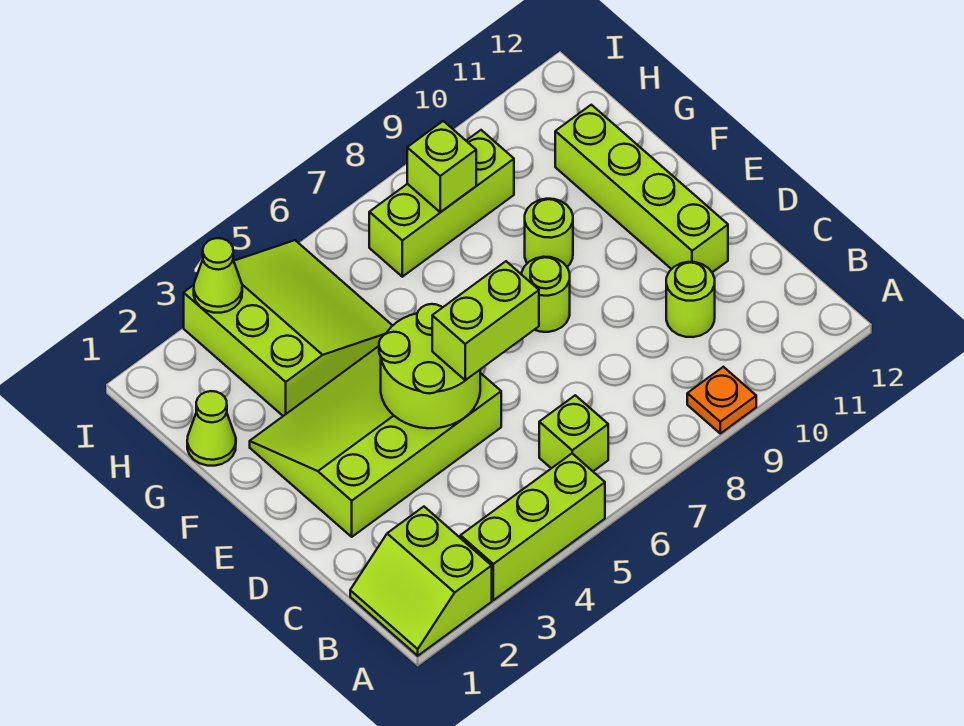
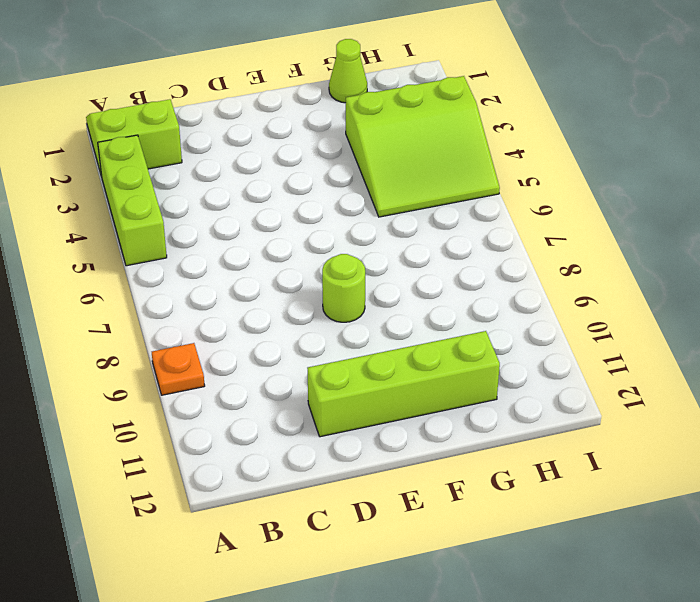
none -> lime brick B6 level 1
none -> lime round brick C10 level 1
none -> lime slope D2:F5 level 1 top D

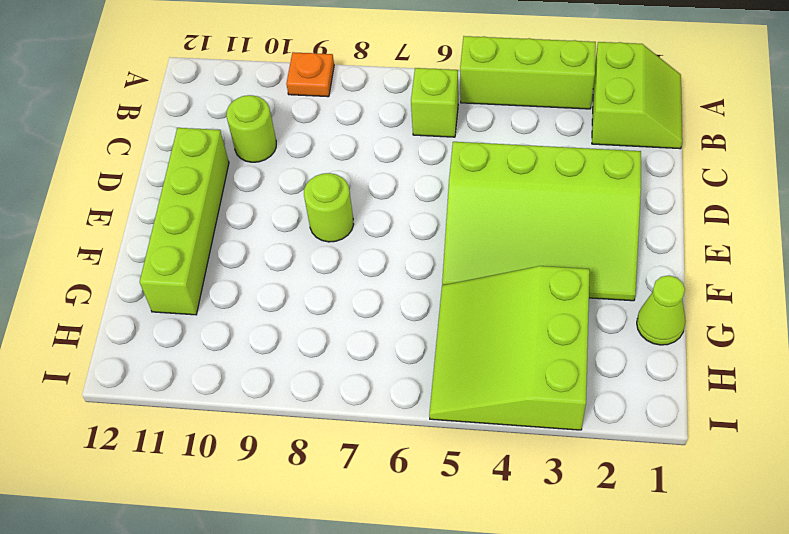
none -> lime round brick F9 level 1
none -> lime brick H7:H9 level 1
none -> lime round brick D4:E5 level 2

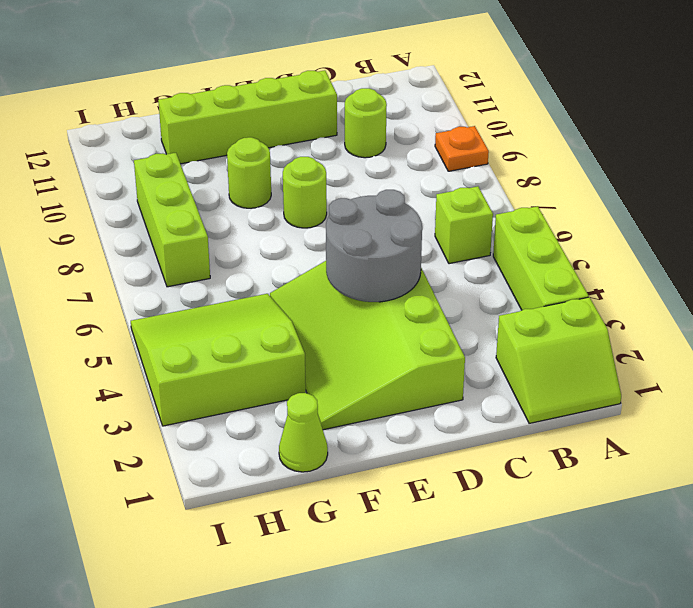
grey round brick D4:E5 level 2 -> lime round brick D4:E5 level 2
none -> lime brick H8 level 2
none -> lime cone I3 level 2
none -> lime brick D5:D6 level 3

